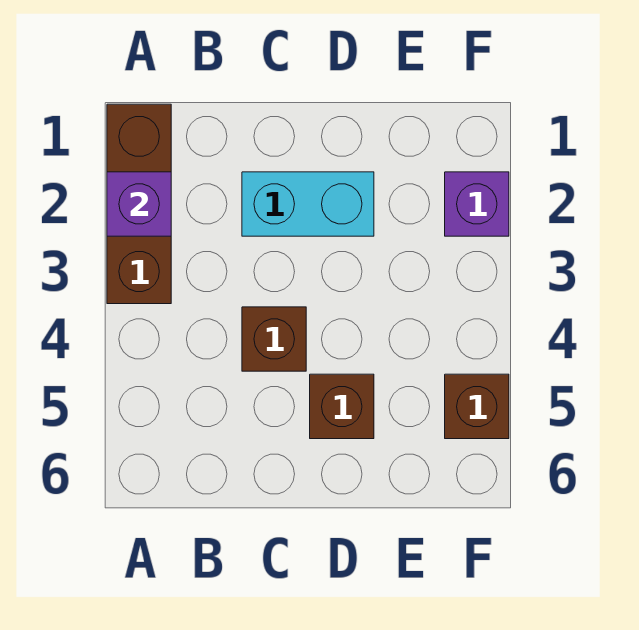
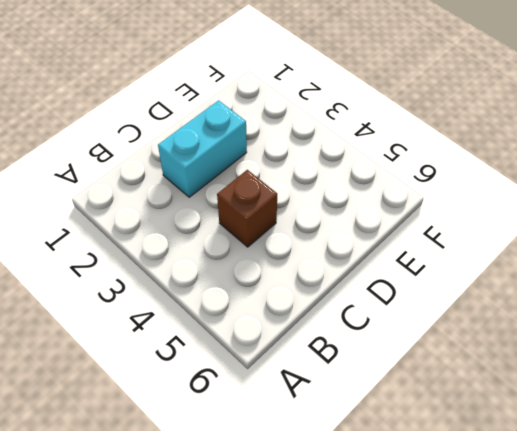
none -> brown brick A1:A3 level 1
none -> brown brick D5 level 1

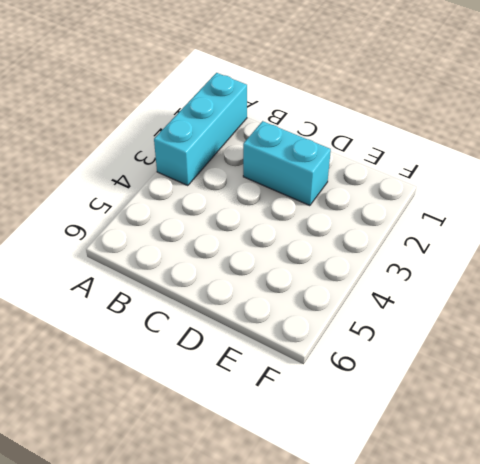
cyan brick A1:A3 level 1 -> brown brick A1:A3 level 1
none -> brown brick C4 level 1
none -> brown brick D5 level 1

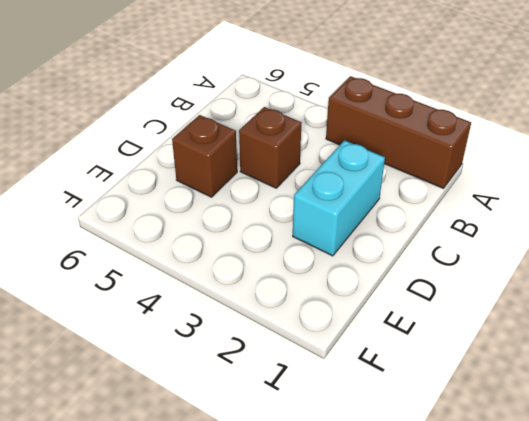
none -> purple brick F2 level 1
none -> brown brick F5 level 1

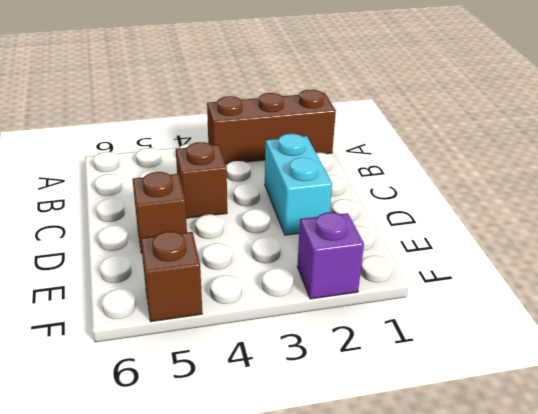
none -> purple brick A2 level 2

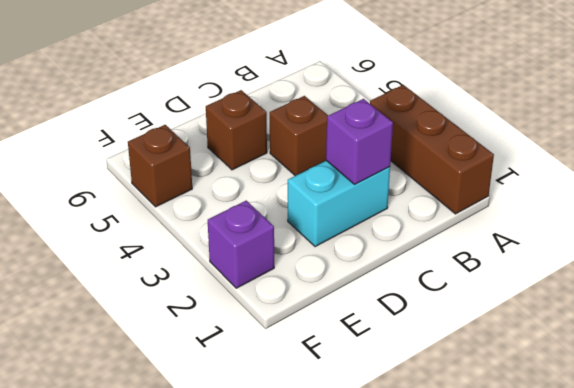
purple brick C2 level 2 -> purple brick A2 level 2

